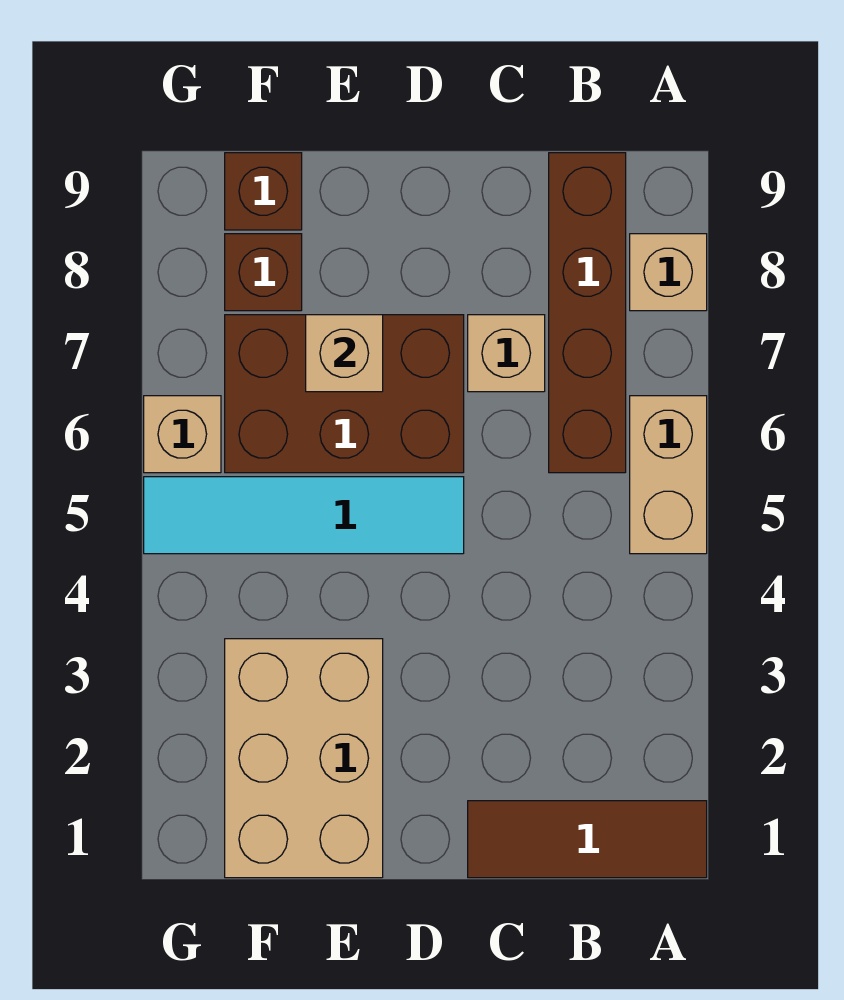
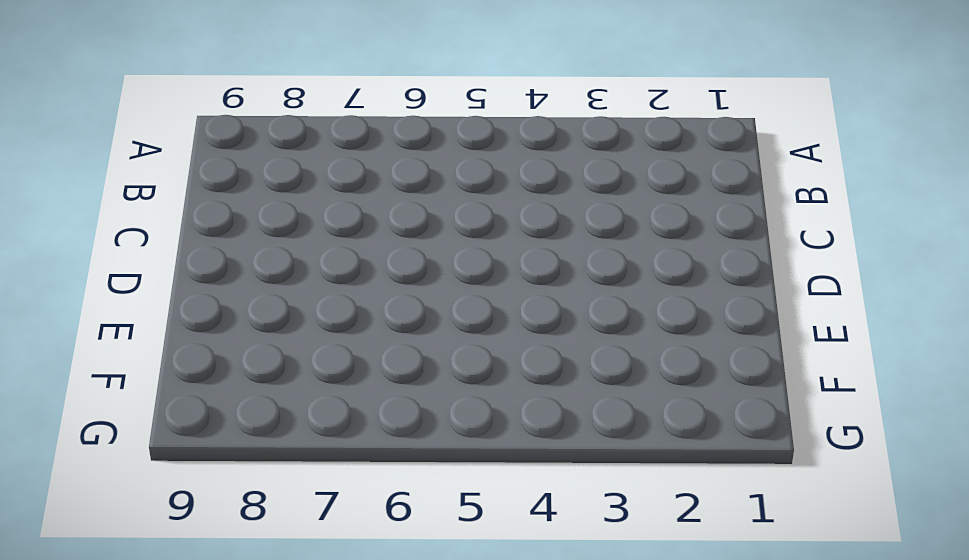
none -> brown tile A1:C1 level 1
none -> tan brick A5:A6 level 1
none -> tan brick A8 level 1

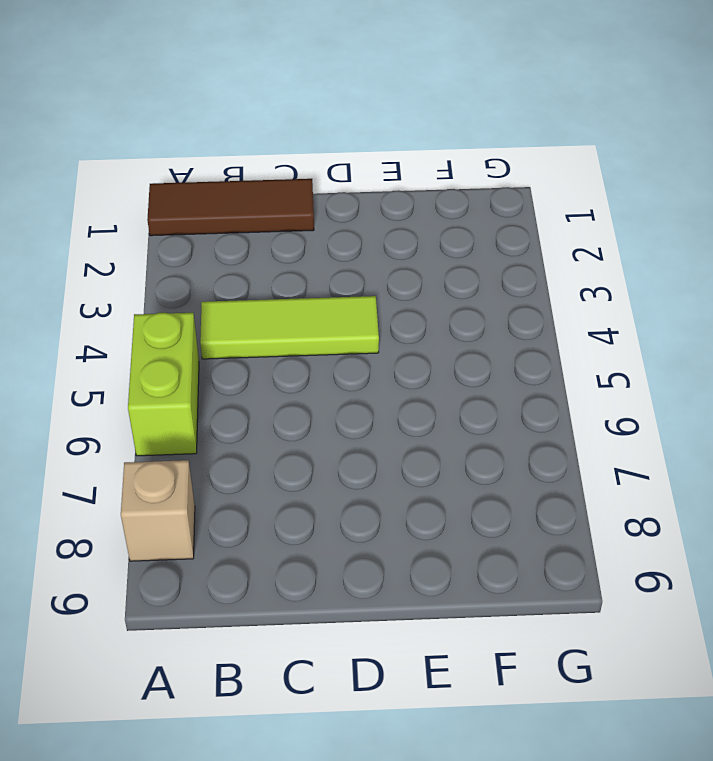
lime brick A5:A6 level 1 -> tan brick A5:A6 level 1
lime tile B4:D4 level 1 -> none
none -> brown brick B6:B9 level 1
none -> tan brick C7 level 1
none -> cyan tile D5:G5 level 1

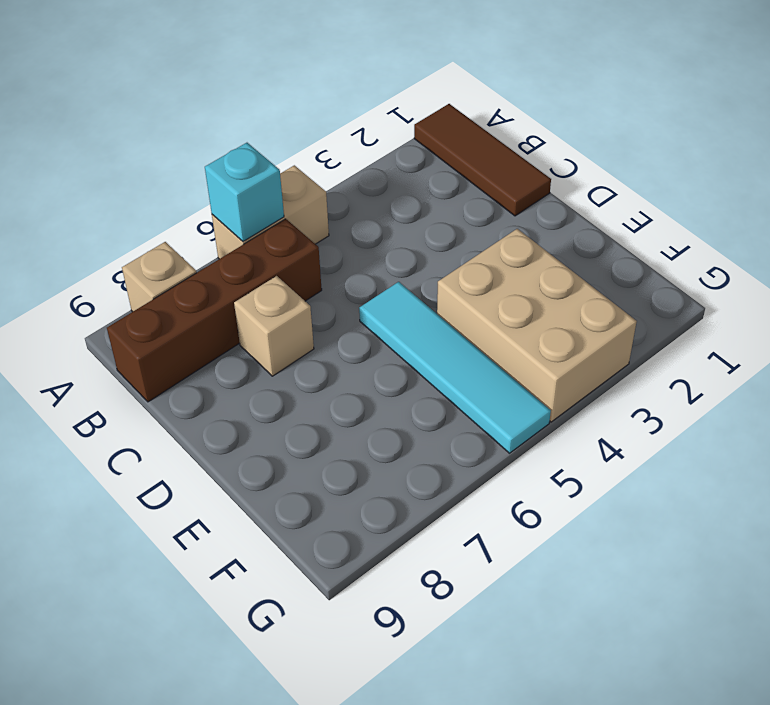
cyan brick A6 level 2 -> none
tan brick E3:G4 level 1 -> tan brick E1:F3 level 1
none -> brown brick D6:F7 level 1
none -> brown brick F8 level 1
none -> brown brick F9 level 1

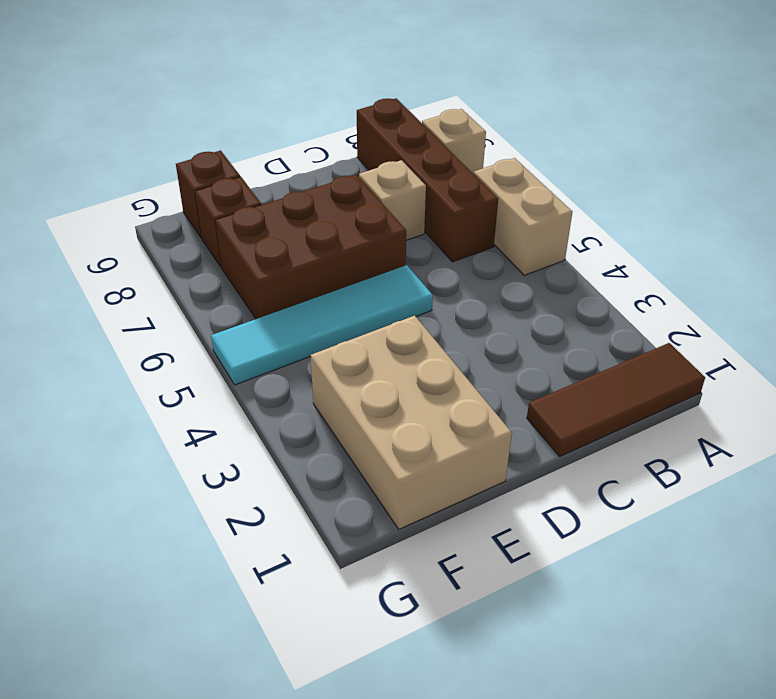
none -> tan brick G6 level 1
none -> tan brick E7 level 2

